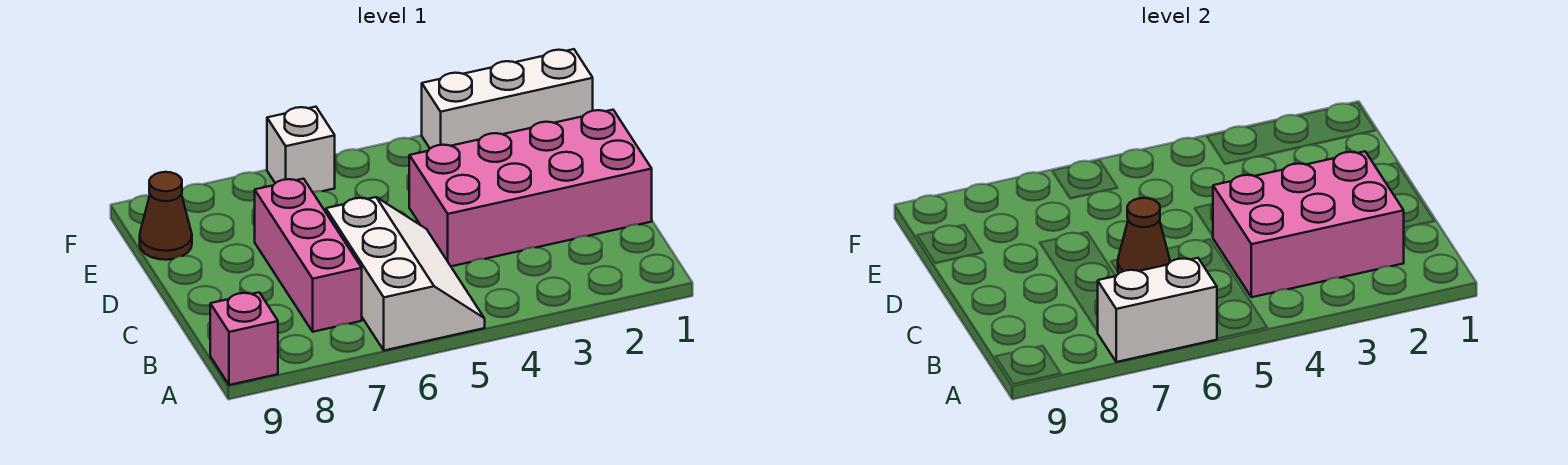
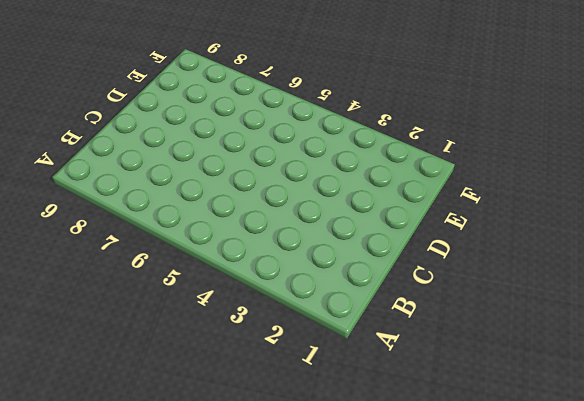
none -> white slope A5:C6 level 1 top 6
none -> pink brick A9 level 1

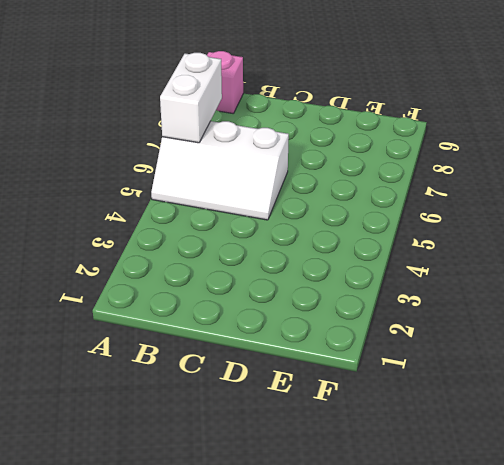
none -> pink brick B7:D7 level 1
none -> pink brick C1:D4 level 1

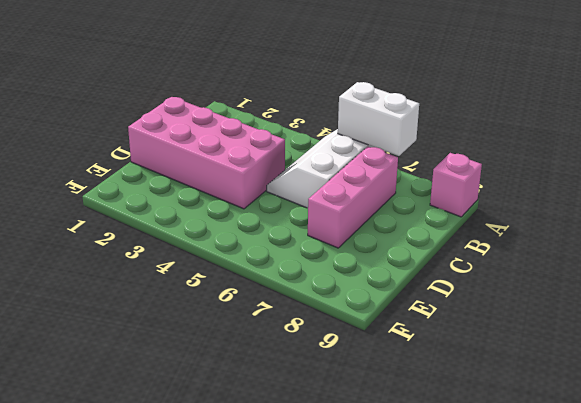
none -> brown cone E9 level 1
none -> white brick F1:F3 level 1

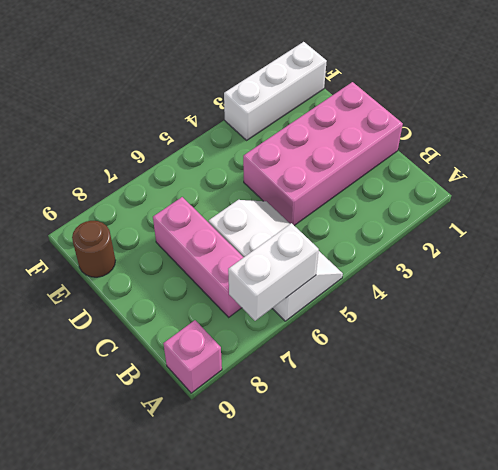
brown round brick E9 level 1 -> brown cone E9 level 1
none -> white brick F6 level 1
none -> pink brick B2:C4 level 2

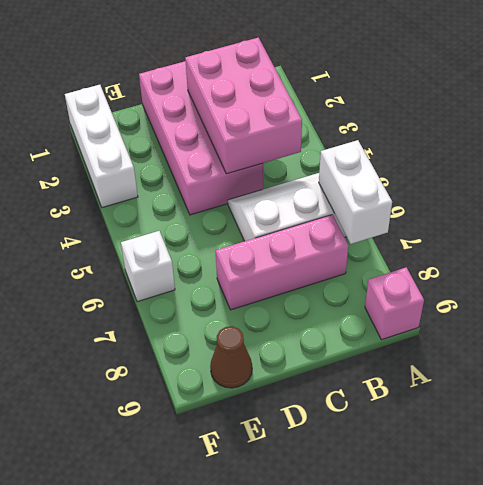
none -> brown cone C6 level 2

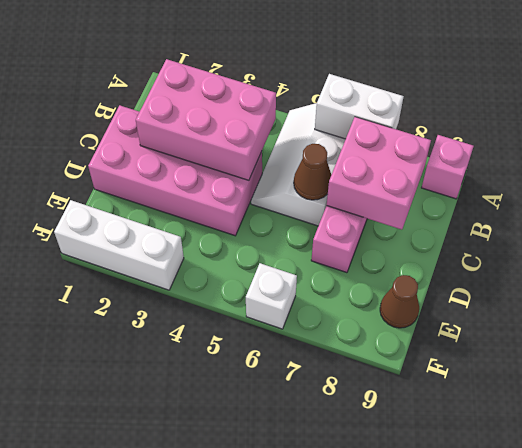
pink brick B7:C8 level 2 -> none

